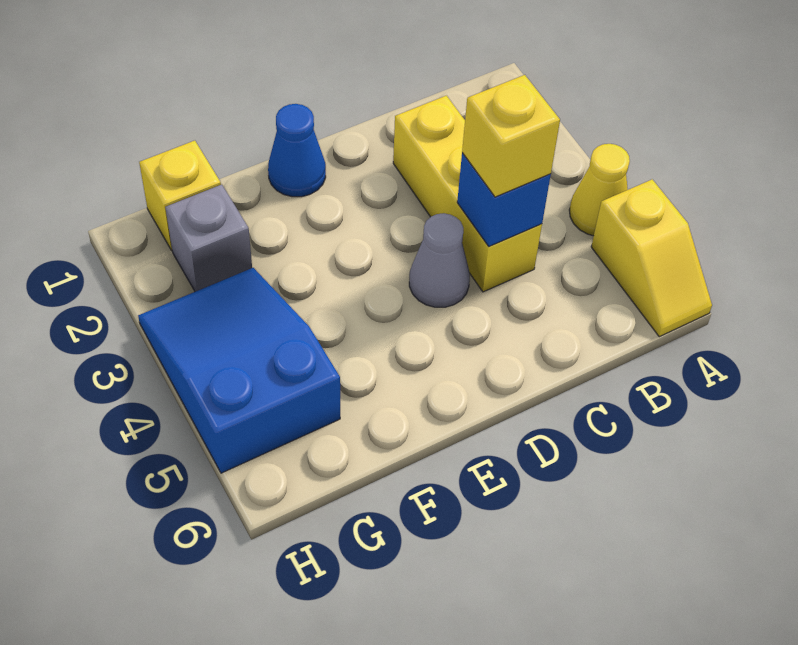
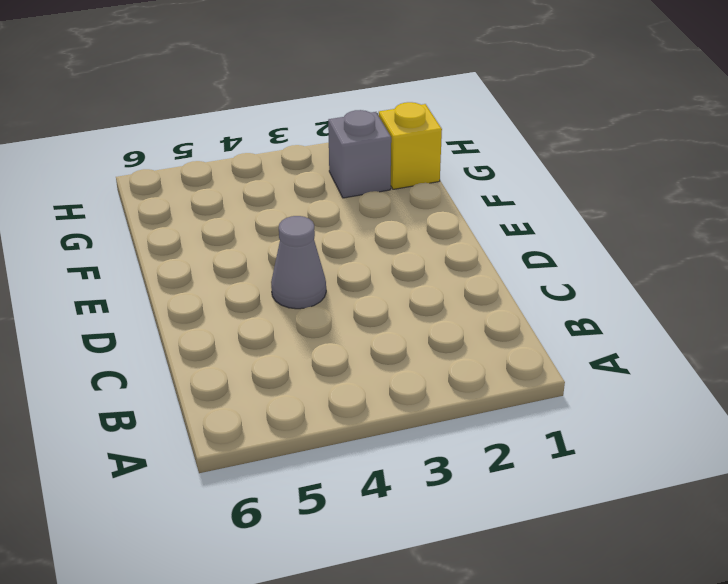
none -> yellow cone A4 level 1
none -> yellow slope A5:A6 level 1 top 5

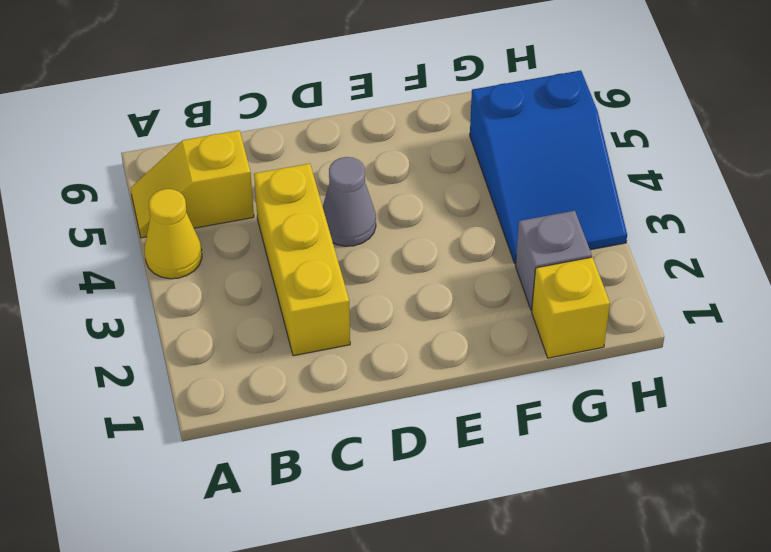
yellow slope A5:B5 level 1 top B -> yellow slope A5:A6 level 1 top 5
none -> blue cone E1 level 1
none -> blue brick C4 level 2

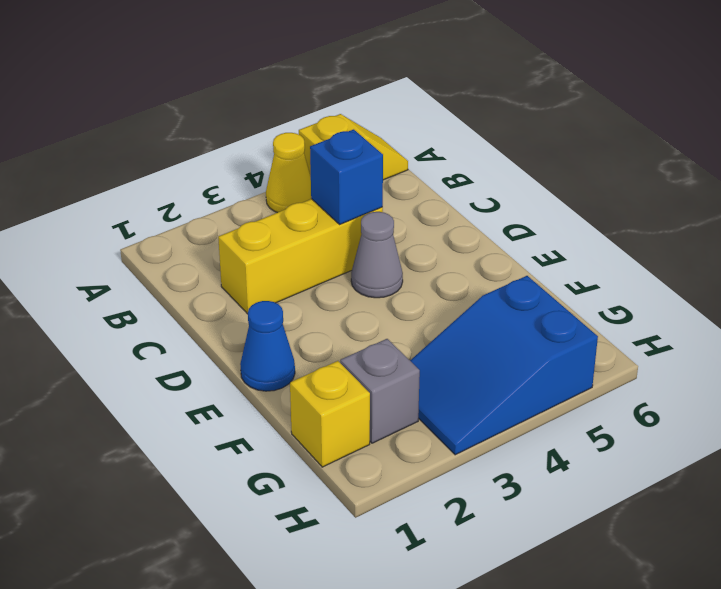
none -> yellow brick C4 level 3

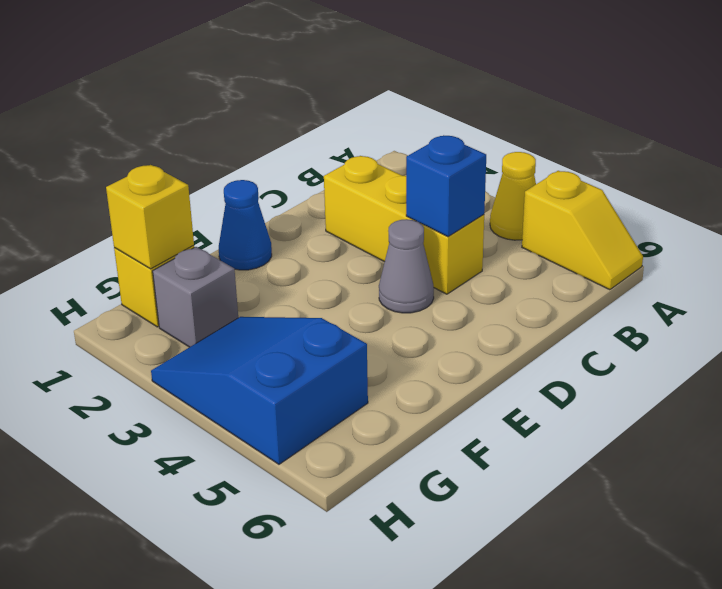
yellow brick G1 level 2 -> yellow brick C4 level 3

